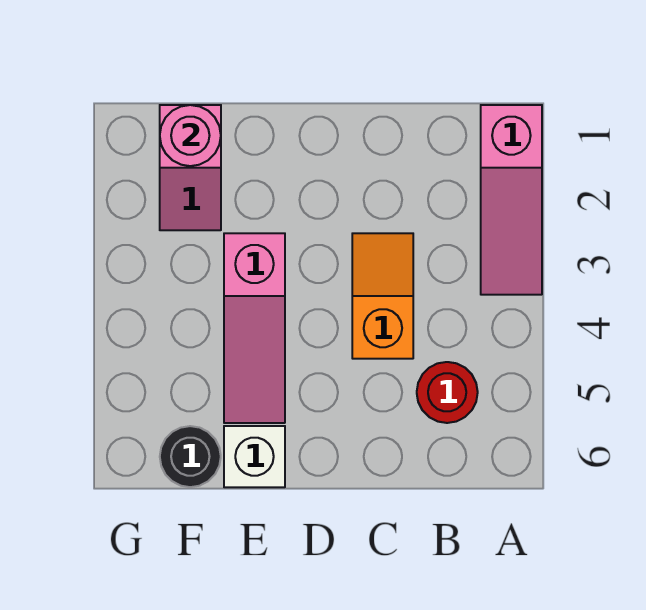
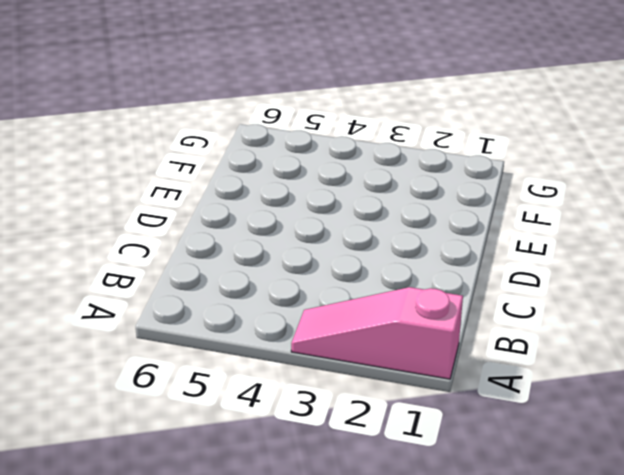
none -> red round brick B5 level 1
none -> orange slope C3:C4 level 1 top 4

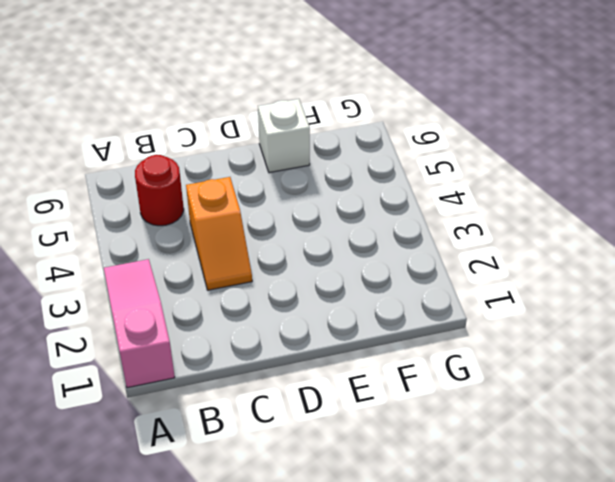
none -> pink slope E3:E5 level 1 top 3
none -> pink slope F1:F2 level 1 top 1

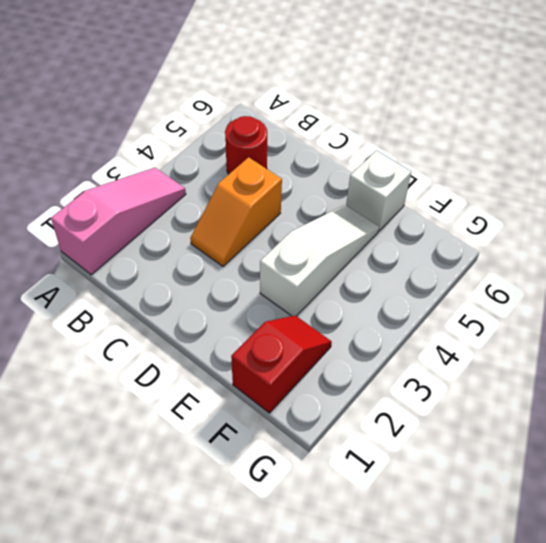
white slope E3:E5 level 1 top 3 -> pink slope E3:E5 level 1 top 3
red slope F1:F2 level 1 top 1 -> pink slope F1:F2 level 1 top 1
none -> black round brick F6 level 1
none -> pink round brick F1 level 2

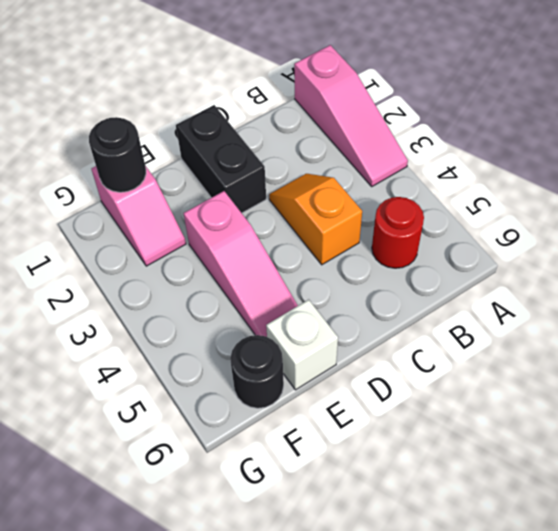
black brick D1:D2 level 1 -> none
black round brick F1 level 2 -> pink round brick F1 level 2

